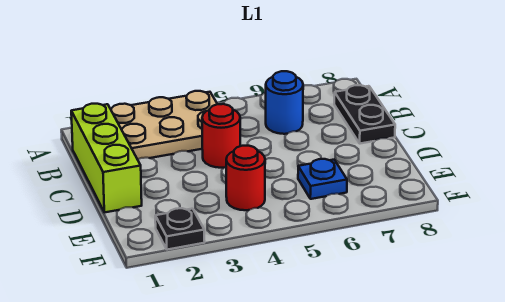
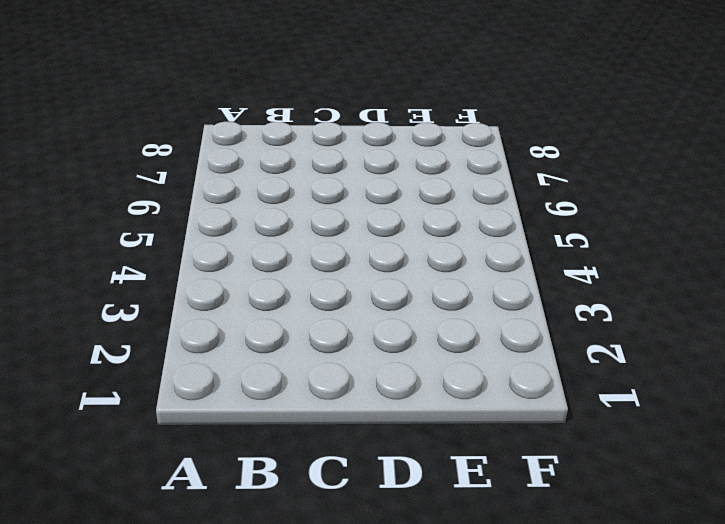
none -> tan plate A2:B4 level 1
none -> lime brick B1:D1 level 1

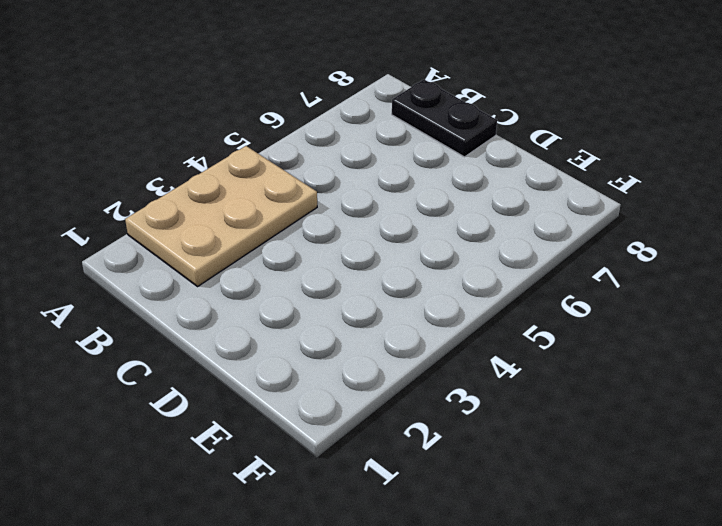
none -> lime brick B1:D1 level 1
none -> blue round brick B6 level 1

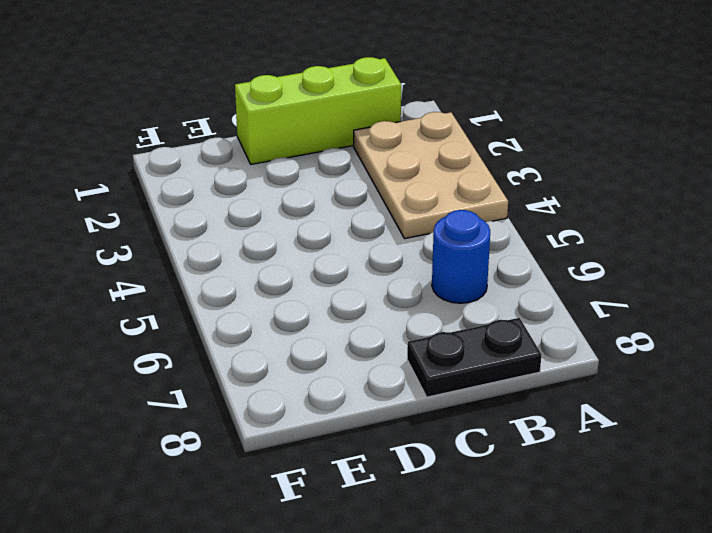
none -> red round brick C4 level 1
none -> red round brick E4 level 1

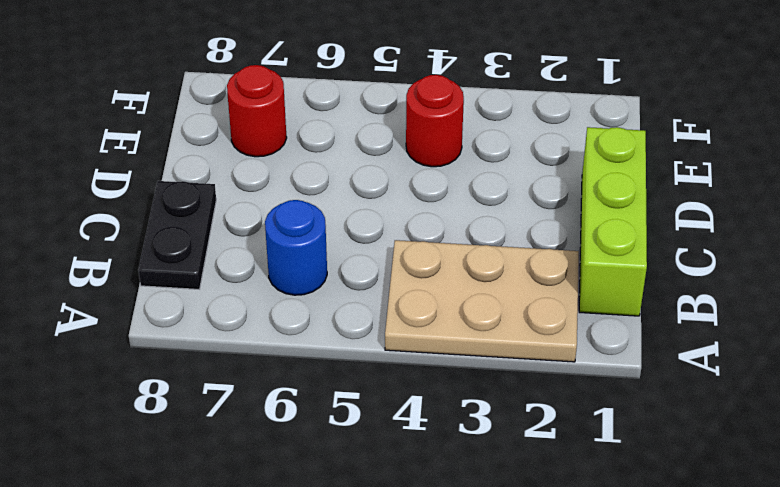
red round brick E7 level 1 -> red round brick C4 level 1
none -> blue plate E6 level 1
none -> black plate F2 level 1

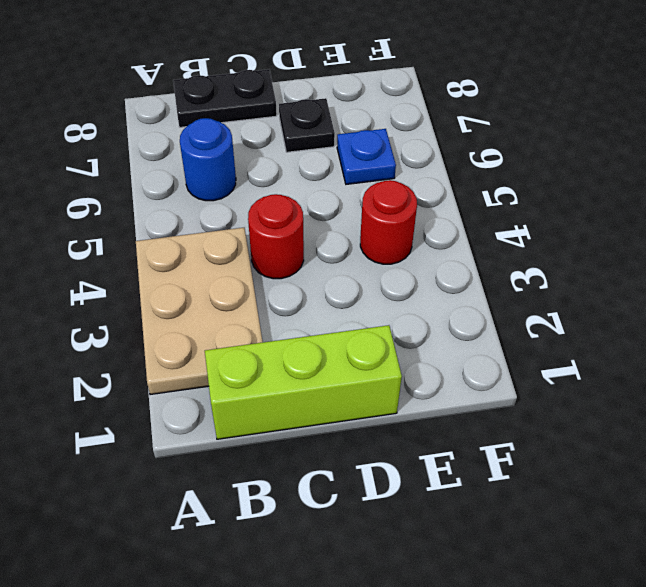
black plate D7 level 1 -> black plate F2 level 1

